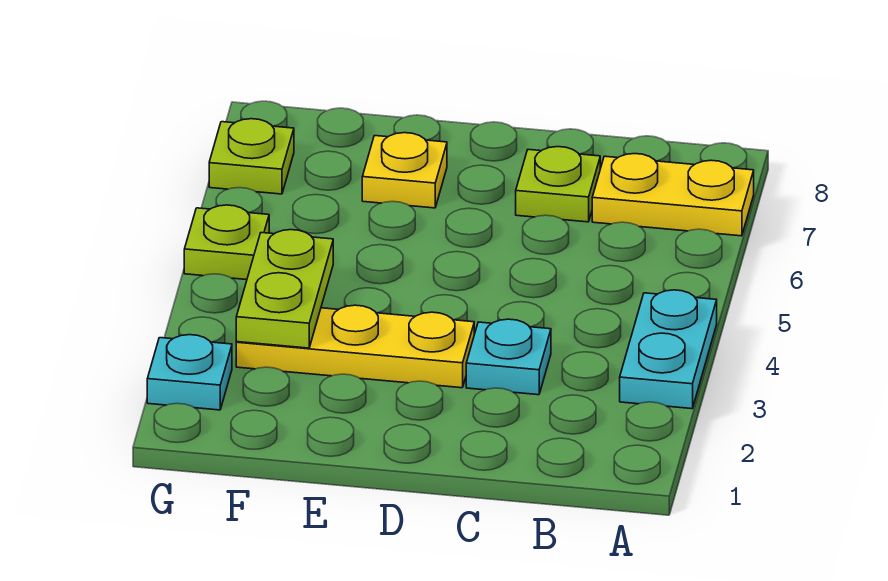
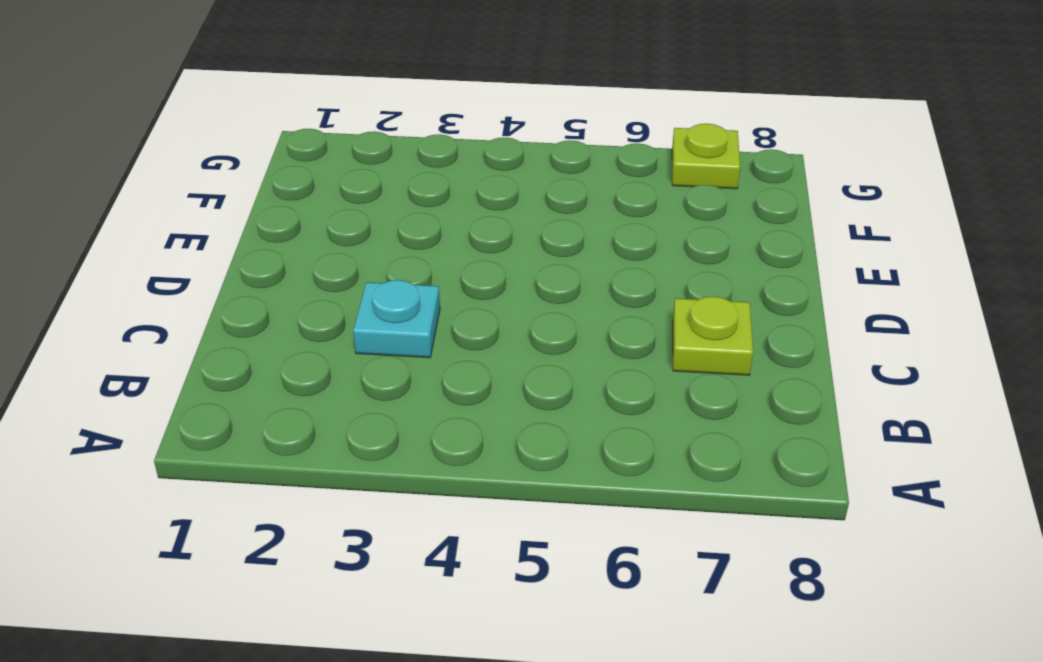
none -> cyan plate A3:A4 level 1
none -> yellow plate A7:B7 level 1

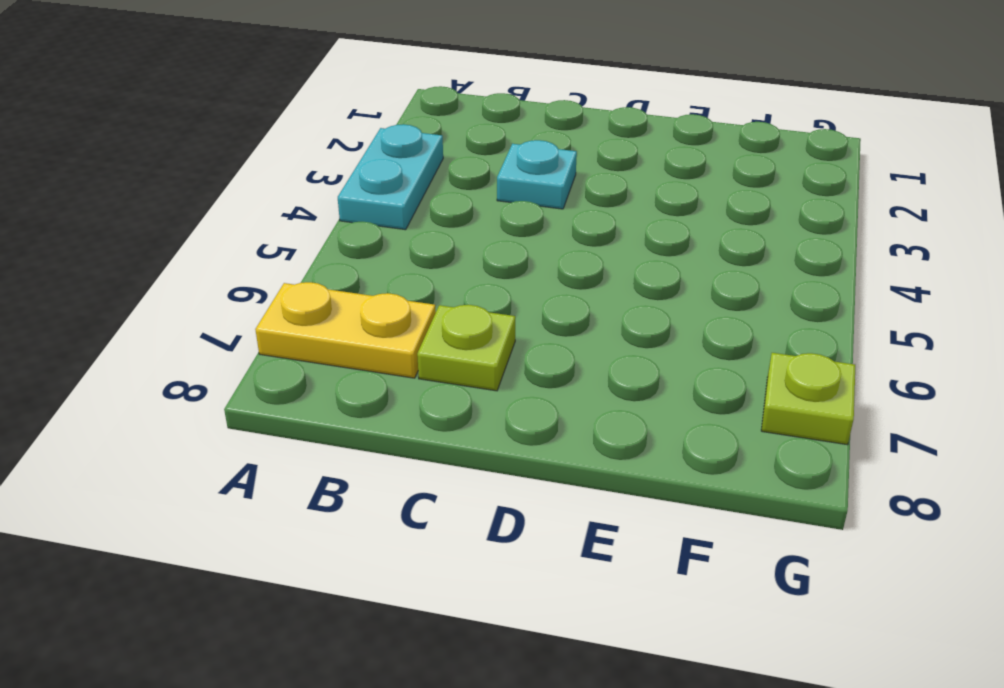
none -> yellow plate D3:F3 level 1
none -> yellow plate E7 level 1

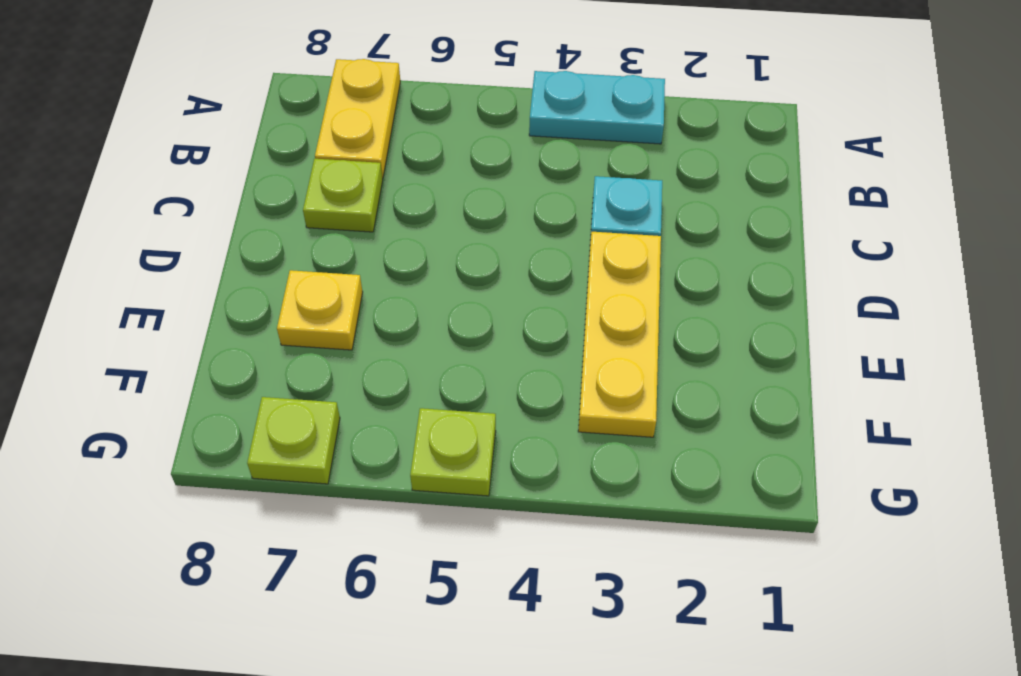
none -> cyan plate G2 level 1
none -> lime plate F3:F4 level 2

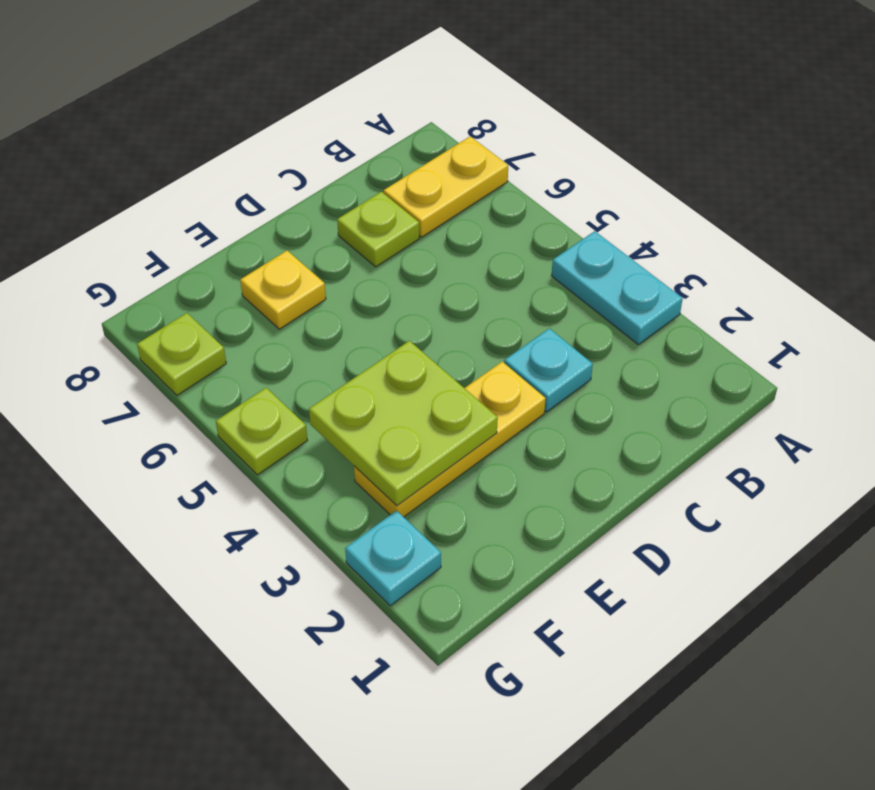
lime plate E3:F4 level 2 -> lime plate F3:F4 level 2

